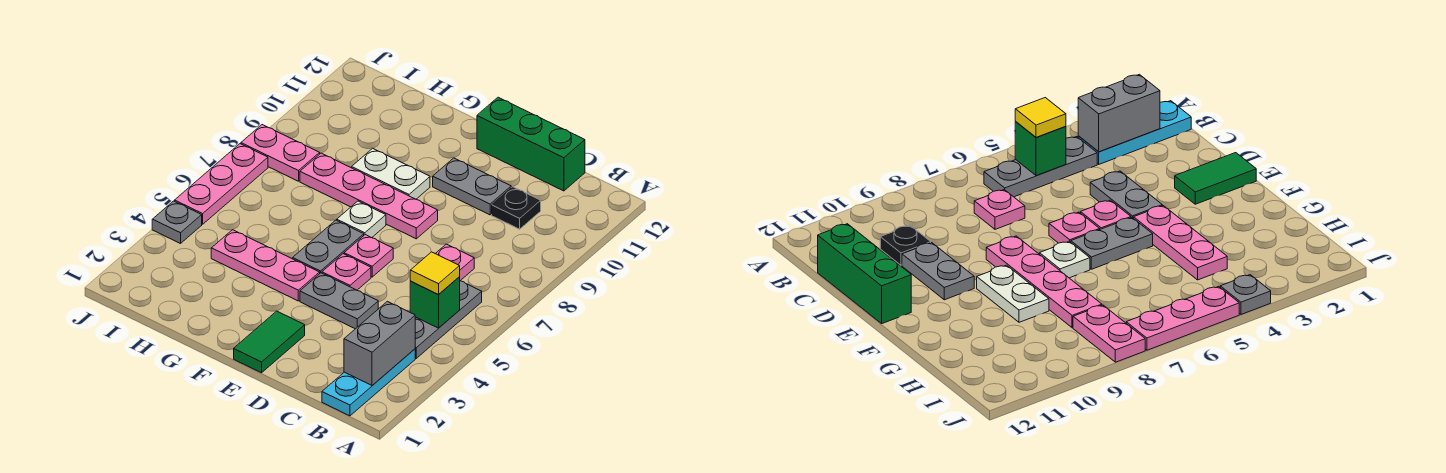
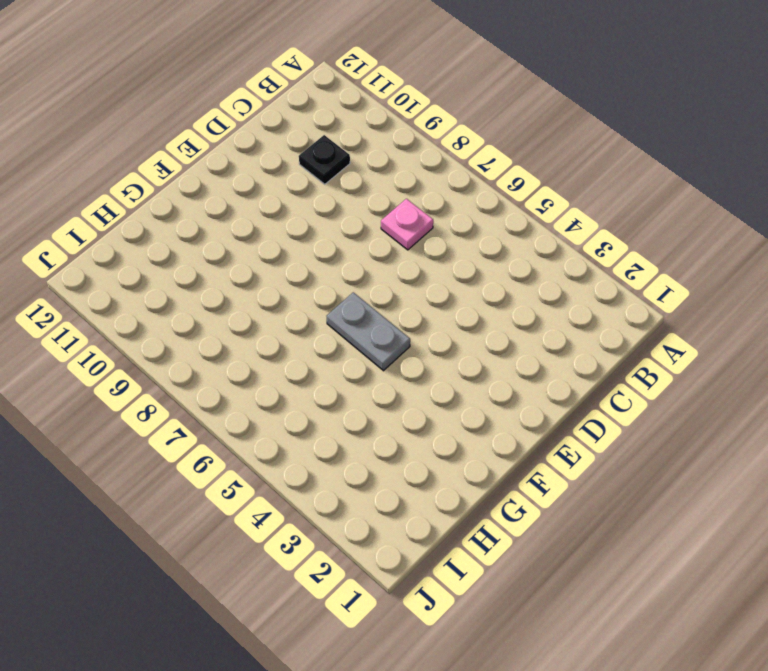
none -> cyan plate B1:B3 level 1
none -> grey plate B4:B6 level 1
none -> green brick C12:E12 level 1

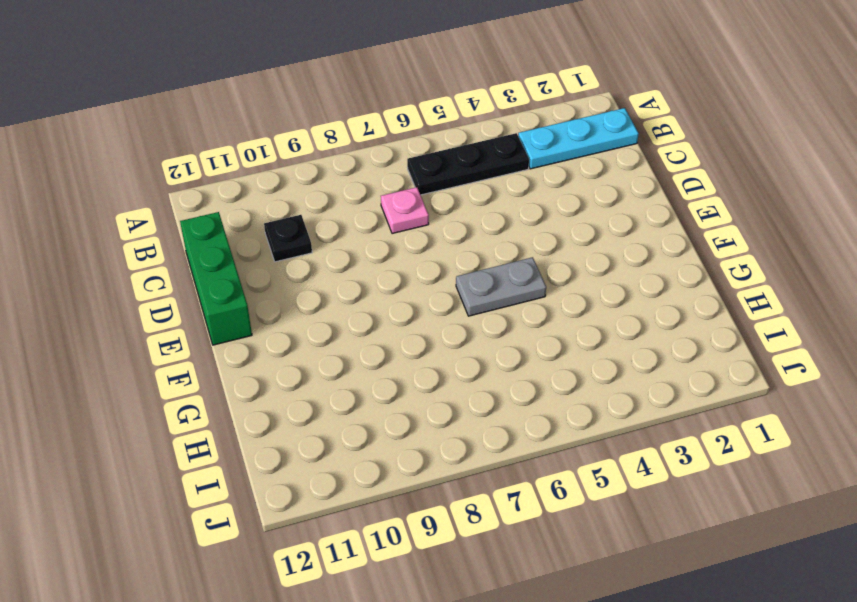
black plate B4:B6 level 1 -> grey plate B4:B6 level 1
none -> grey plate D4:E4 level 1
none -> grey plate D10:E10 level 1
none -> green tile E1:E2 level 1

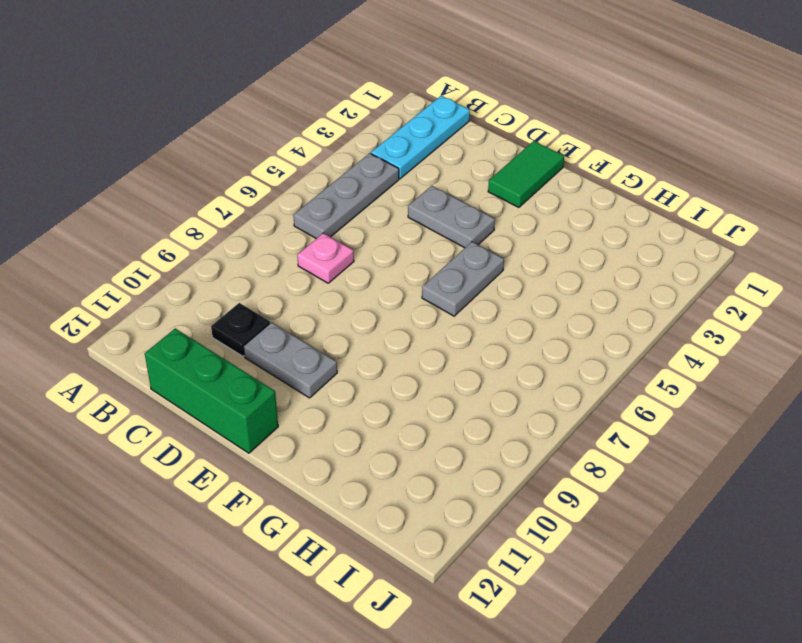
none -> pink plate E5 level 1
none -> pink plate E6 level 1
none -> pink plate E8:H8 level 1

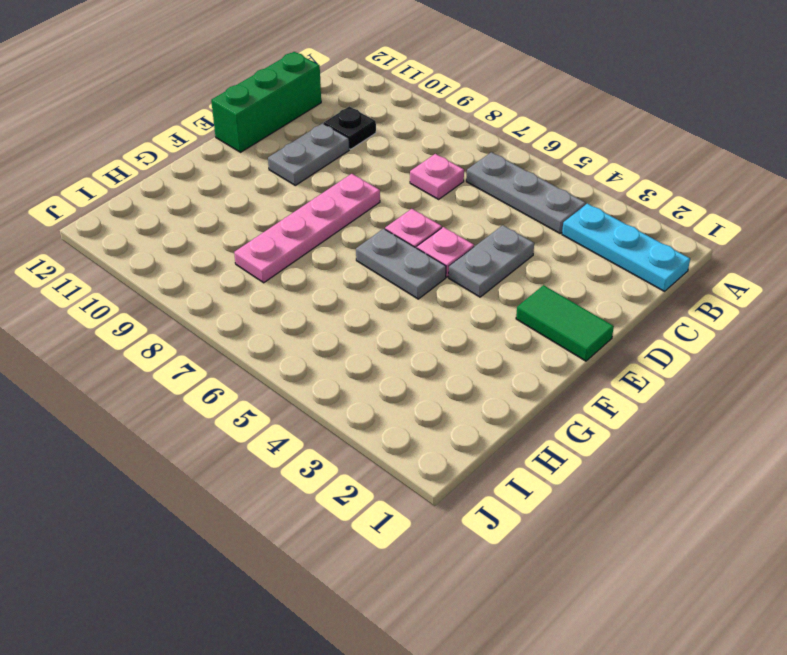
none -> pink plate F4:H4 level 1
none -> white plate F7 level 1
none -> white plate F9:G9 level 1

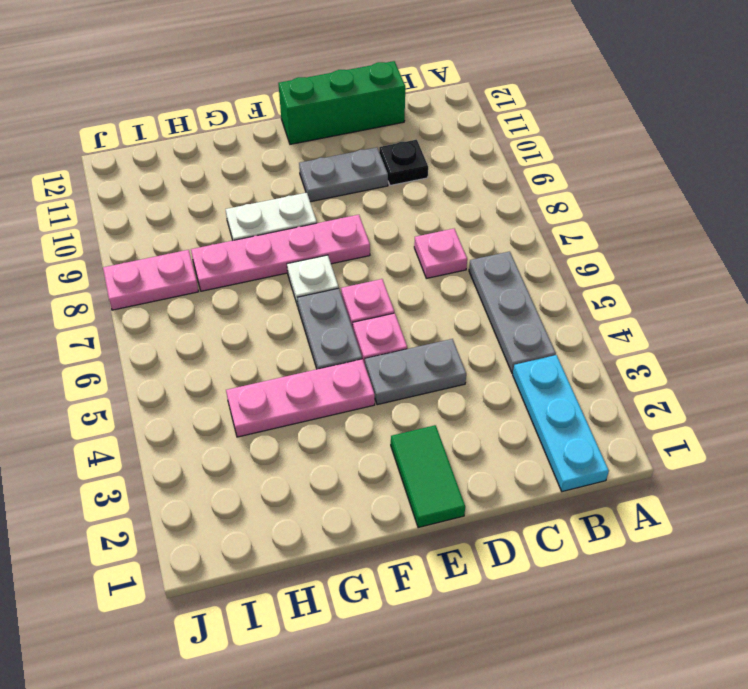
none -> grey plate J4 level 1
none -> pink plate J5:J7 level 1
none -> grey brick B2:B3 level 2

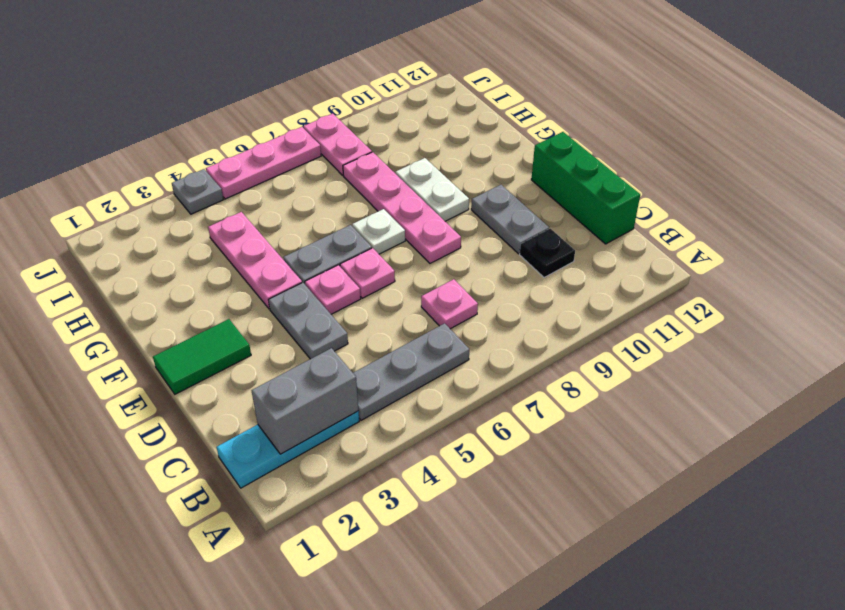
none -> green brick B5 level 2
none -> yellow tile B5 level 3

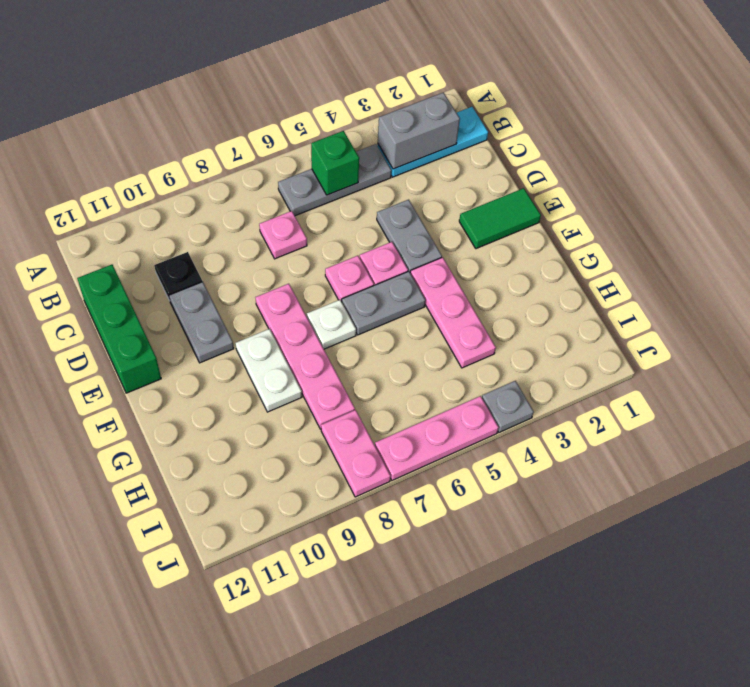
none -> yellow tile B5 level 3

